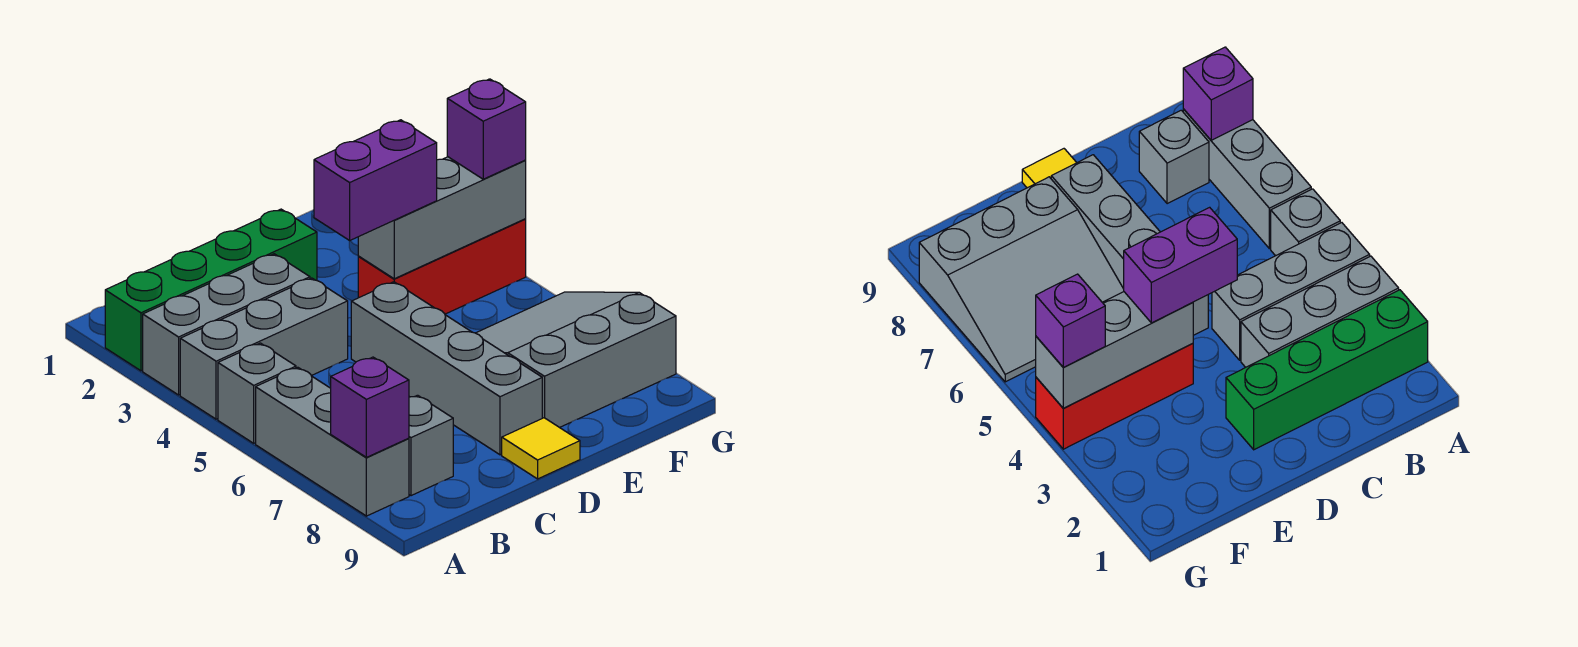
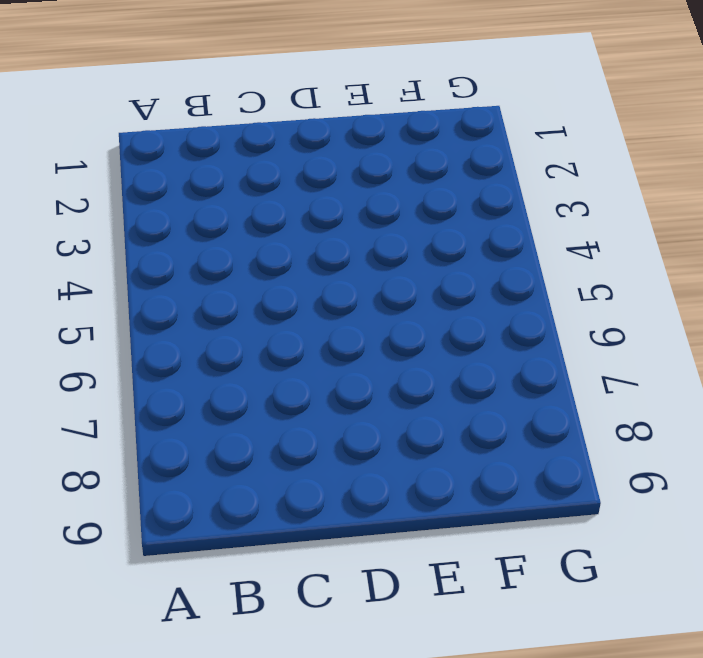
none -> green brick A2:D2 level 1
none -> grey brick A3:C3 level 1
none -> grey brick A4:C4 level 1

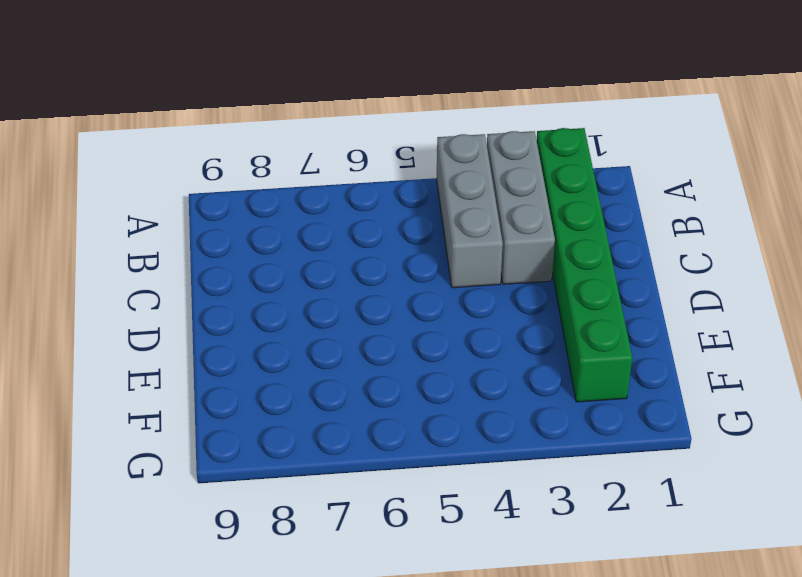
green brick A2:F2 level 1 -> green brick A2:D2 level 1
none -> grey brick A5 level 1
none -> grey brick A6:A8 level 1
none -> grey brick B8 level 1

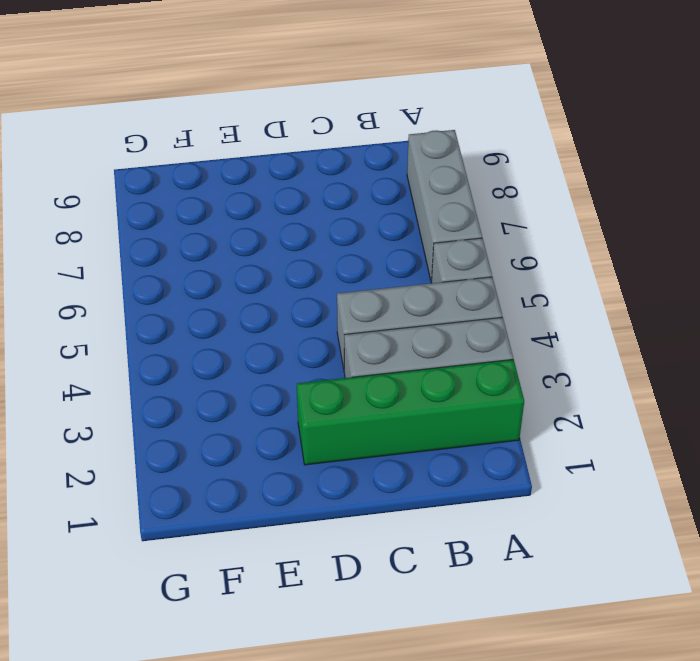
none -> grey brick B8 level 1
none -> grey brick D5:D8 level 1
none -> yellow tile D9 level 1

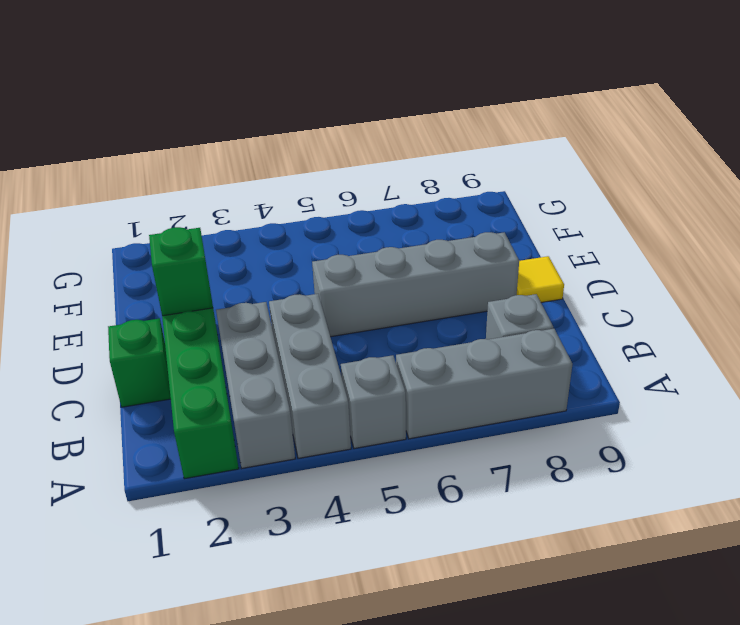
green brick C1 level 1 -> none
green brick D2 level 2 -> none
none -> red brick E4:G4 level 1
none -> grey slope E6:G8 level 1 top 8
none -> purple brick A8 level 2

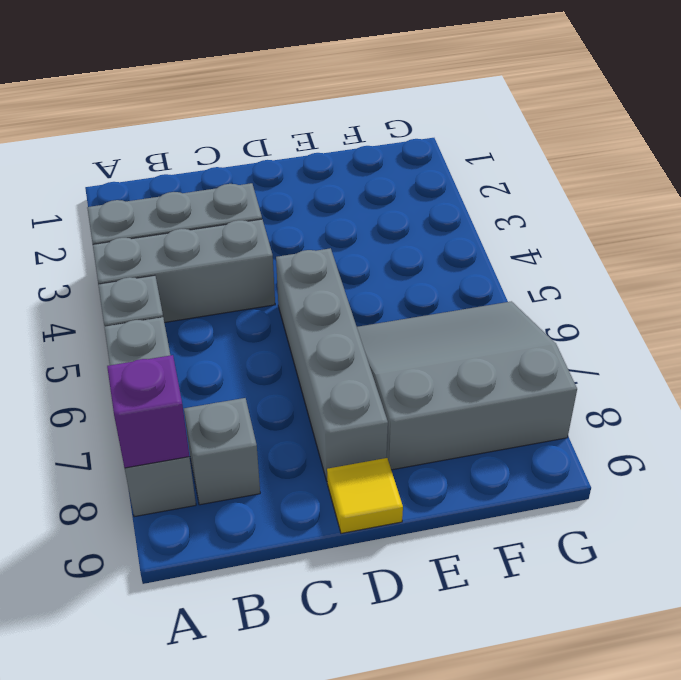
none -> green brick A2:D2 level 1
none -> red brick E4:G4 level 1
none -> grey brick E4:G4 level 2

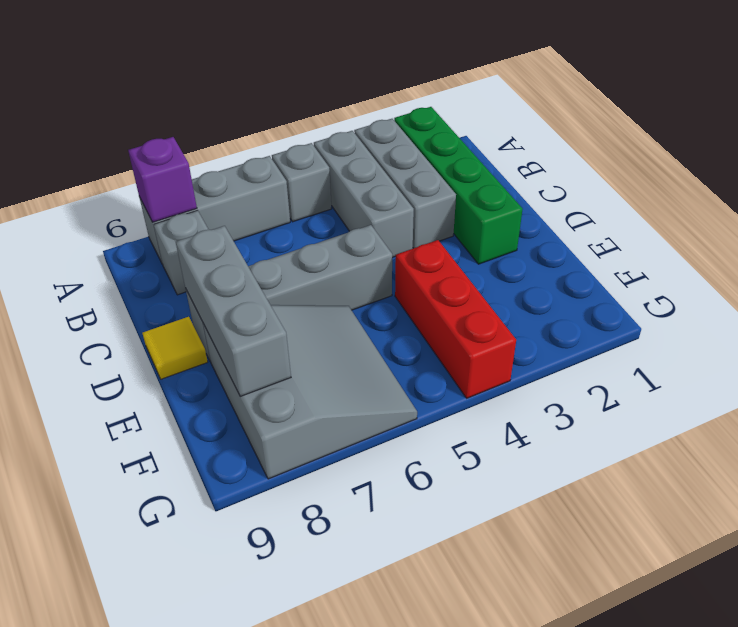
grey brick D8:F8 level 2 -> grey brick E4:G4 level 2
none -> purple brick D4:E4 level 3
none -> purple brick G4 level 3

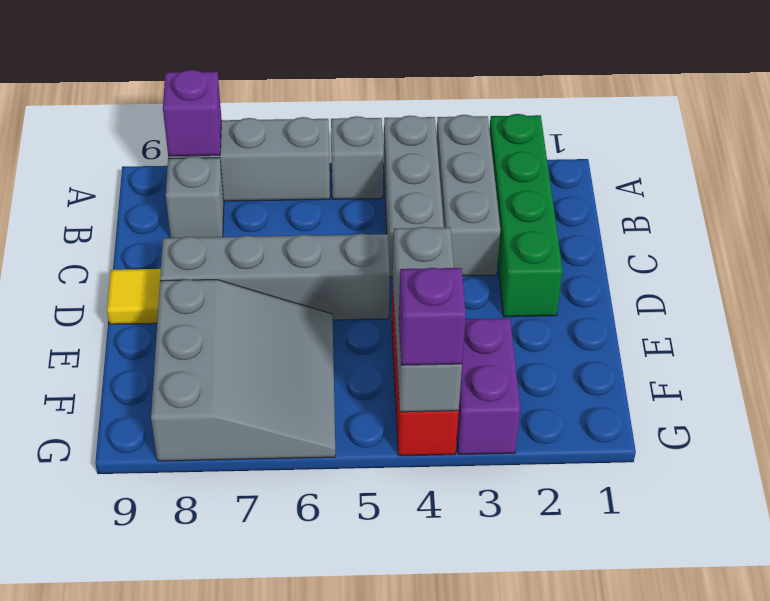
purple brick F3:G3 level 1 -> purple brick D4:E4 level 3

